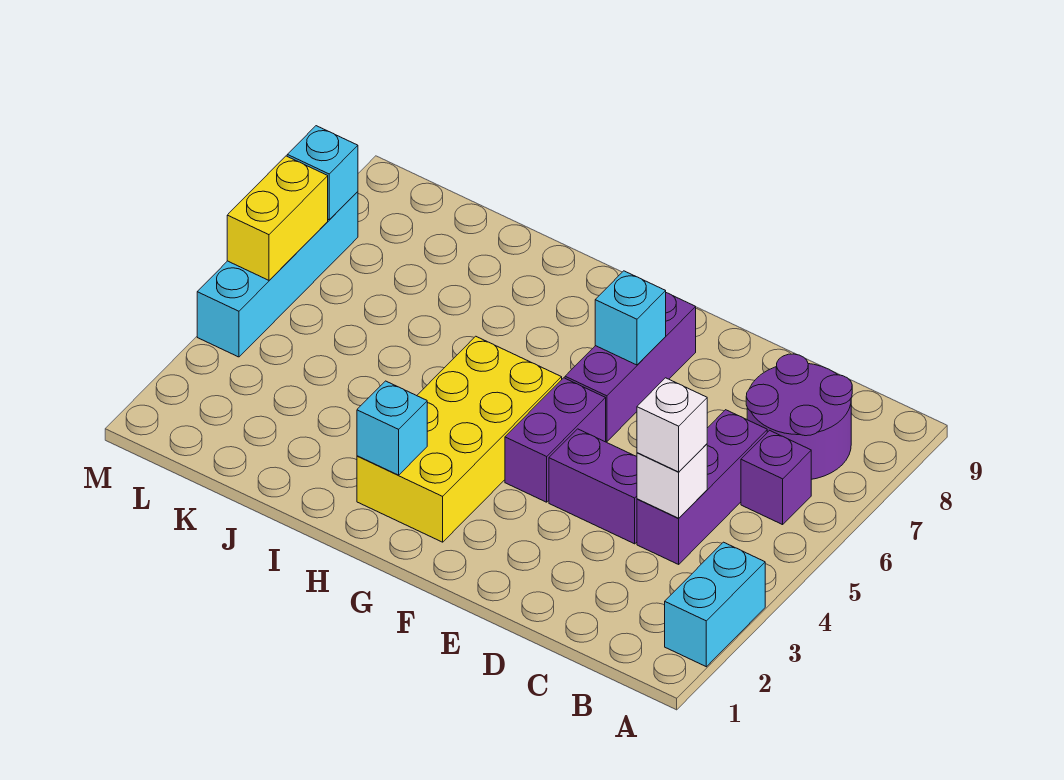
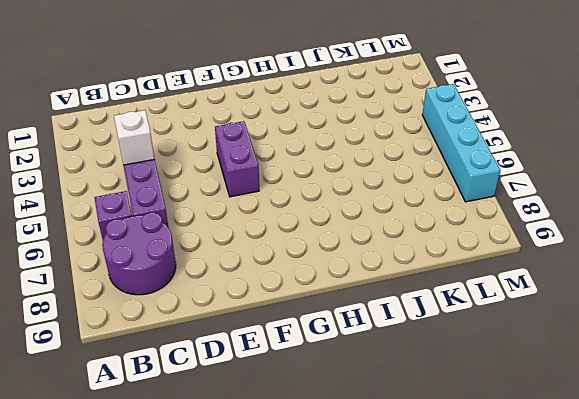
none -> cyan brick A2:A3 level 1
none -> purple brick D4:E4 level 1
none -> purple brick F6:F8 level 1

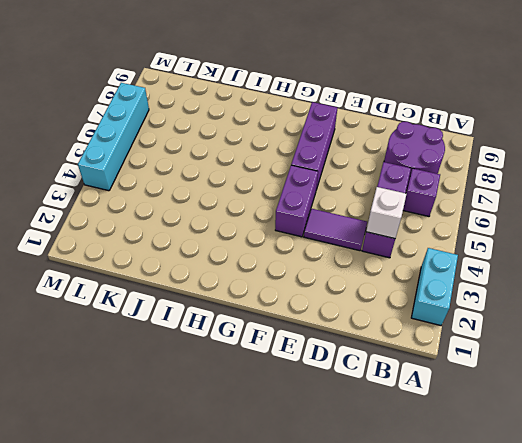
purple tile D4:E4 level 1 -> purple brick D4:E4 level 1
none -> yellow brick G2:H5 level 1
none -> cyan brick F7 level 2
none -> cyan brick H2 level 2

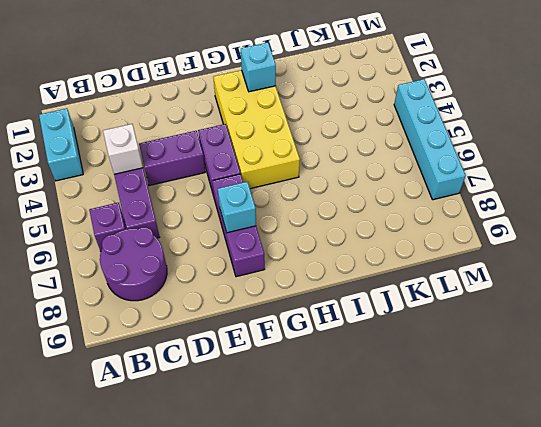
none -> yellow brick M5:M6 level 2
none -> cyan brick M7 level 2
none -> white brick C4 level 3

